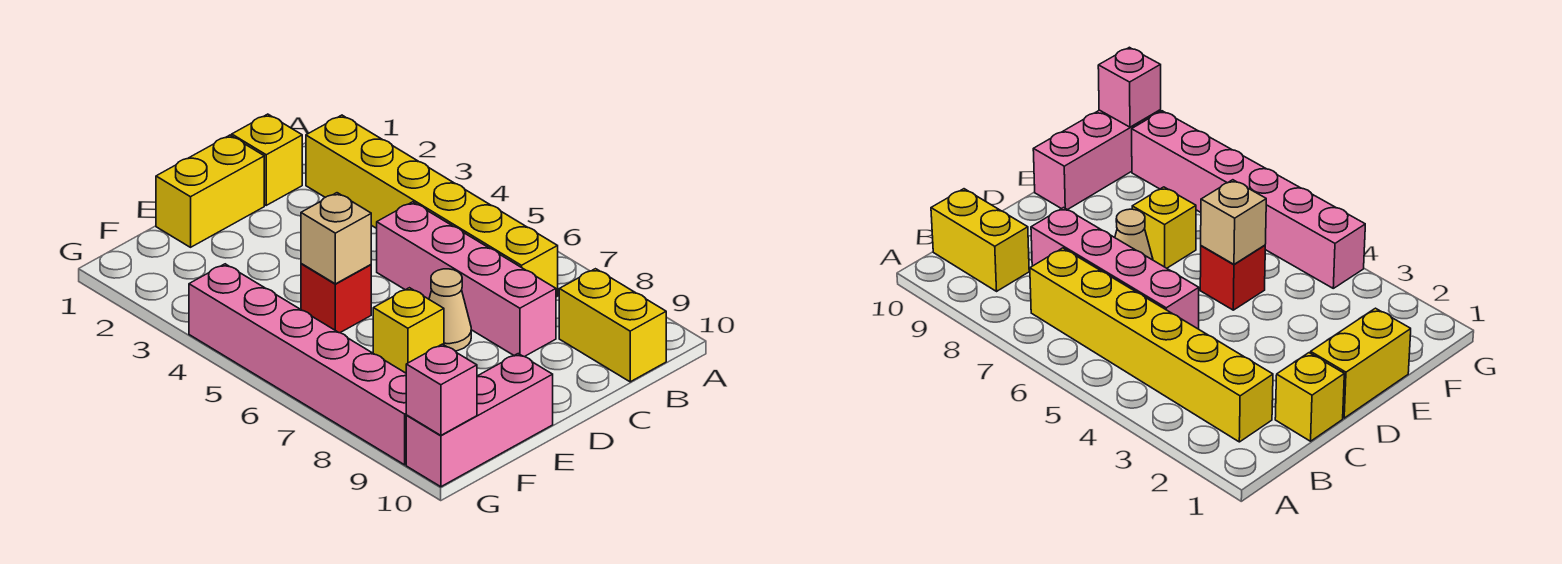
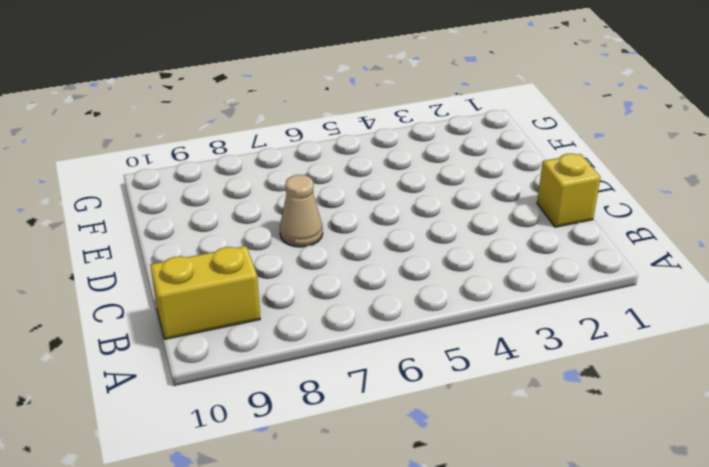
none -> yellow brick B2:B7 level 1
none -> pink brick C5:C8 level 1
none -> yellow brick D1:E1 level 1

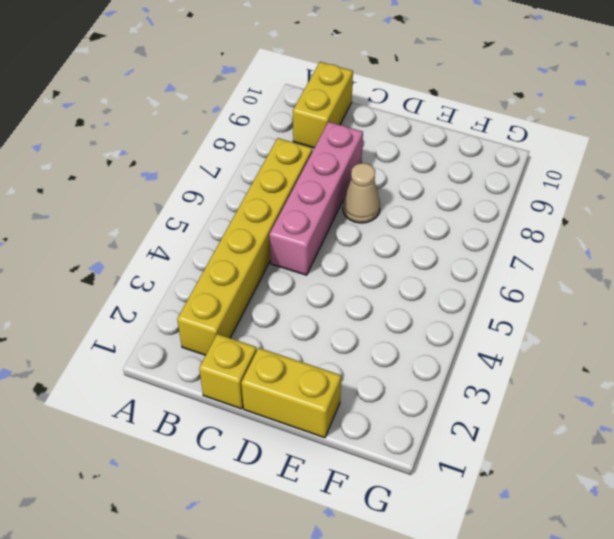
none -> red brick E5 level 1
none -> yellow brick E7 level 1
none -> pink brick E10:G10 level 1

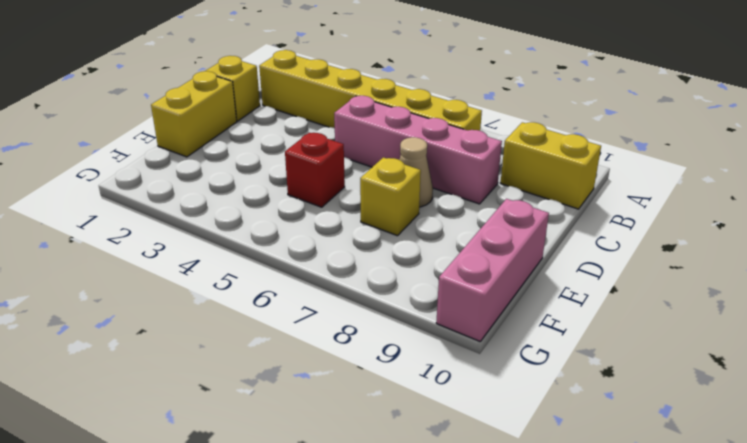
none -> pink brick G4:G9 level 1
none -> tan brick E5 level 2
none -> pink brick G10 level 2

